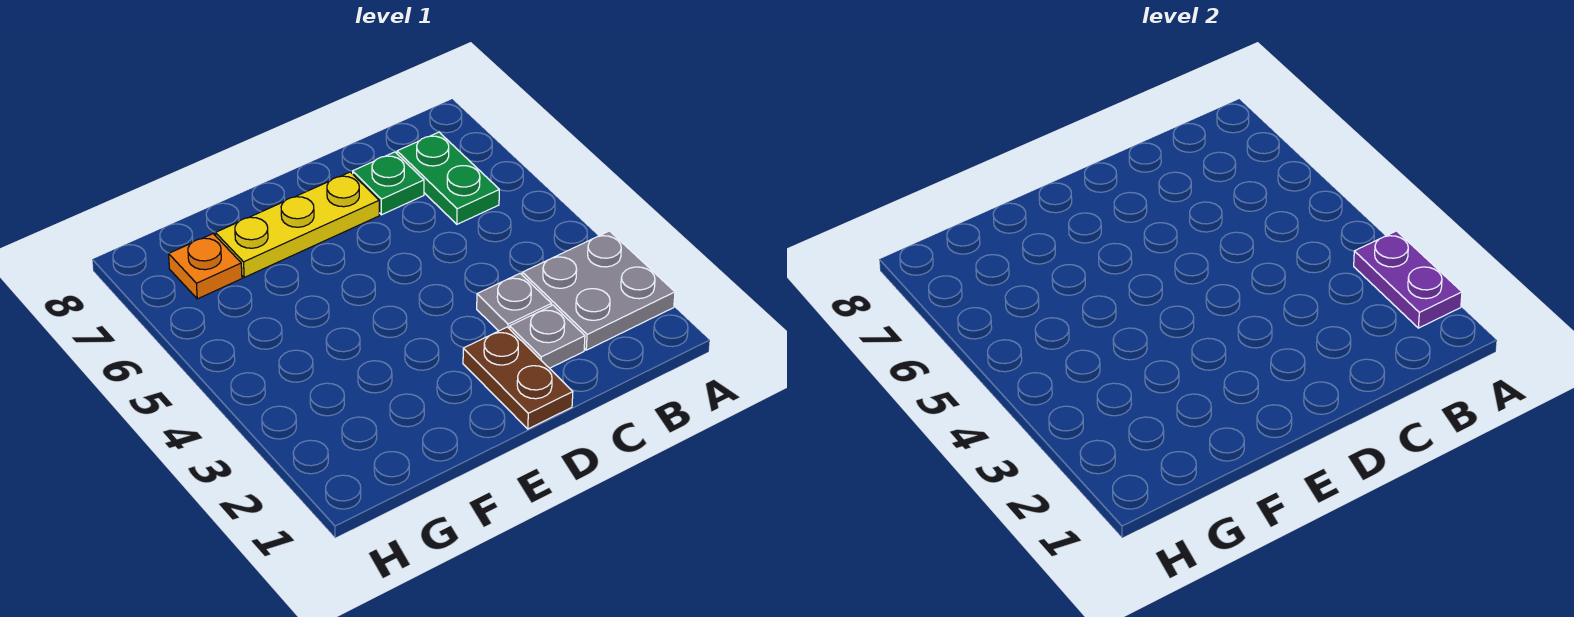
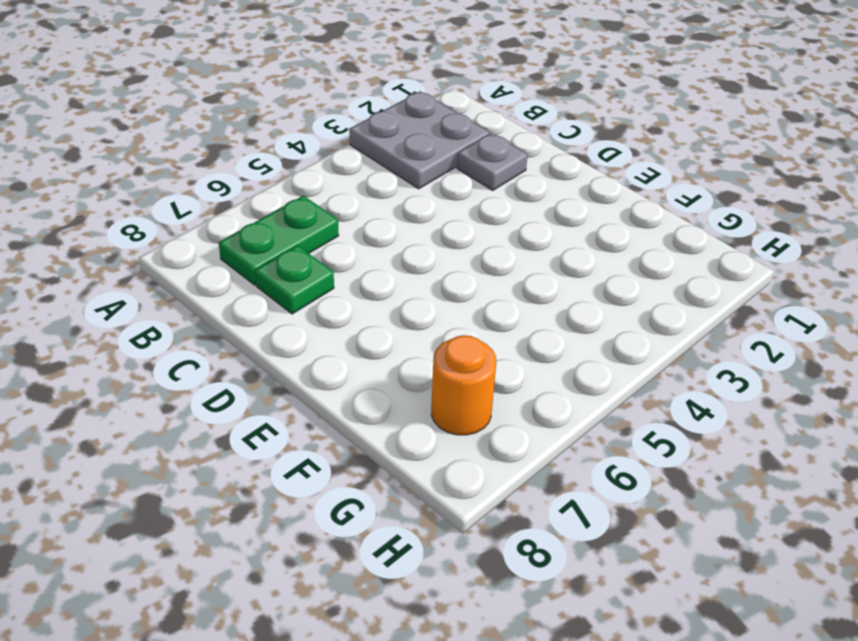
orange round brick G7 level 1 -> orange plate G7 level 1
none -> grey plate C3 level 1
none -> brown plate D1:D2 level 1

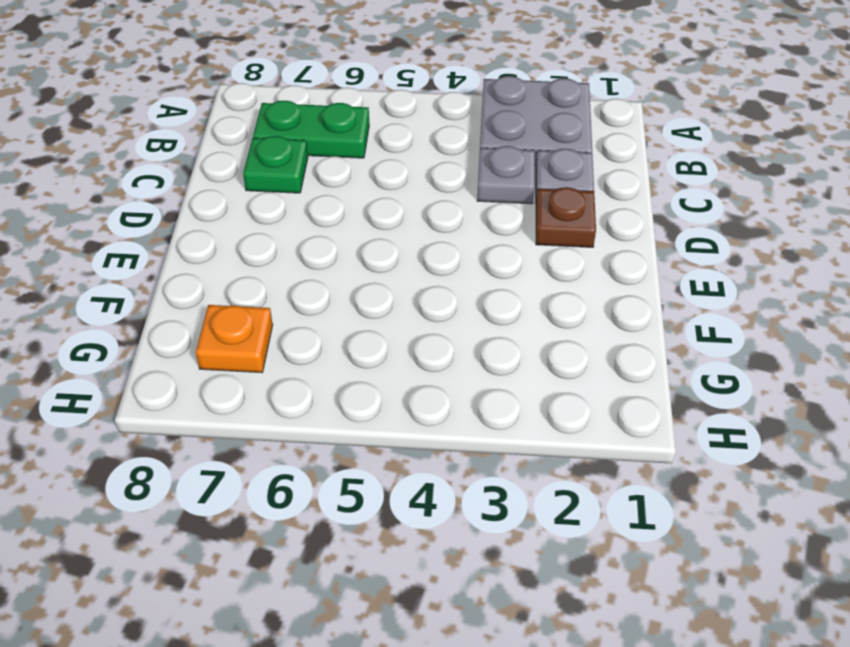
brown plate D2 level 1 -> brown plate D1:D2 level 1
none -> yellow plate D7:F7 level 1
none -> purple plate A2:A3 level 2

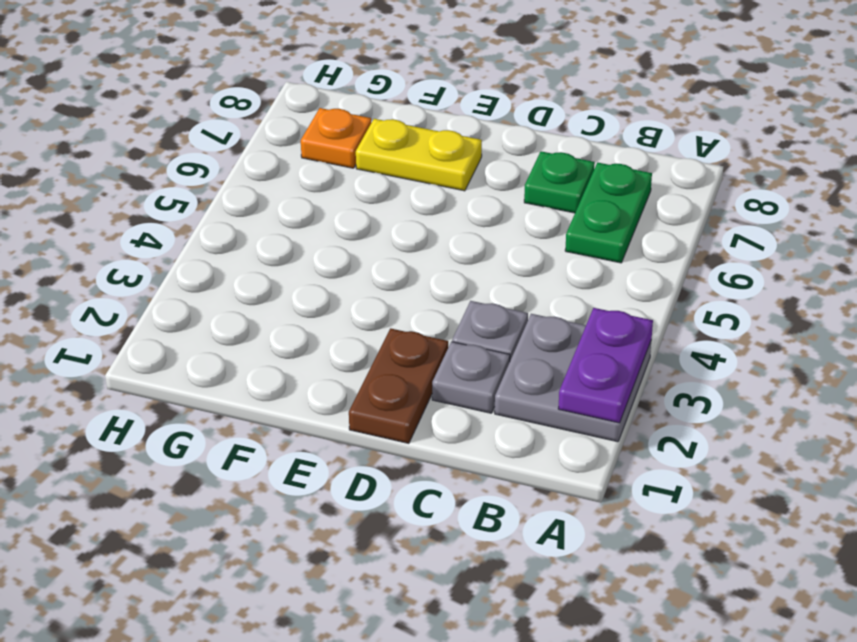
yellow plate E7:F7 level 1 -> yellow plate D7:F7 level 1

